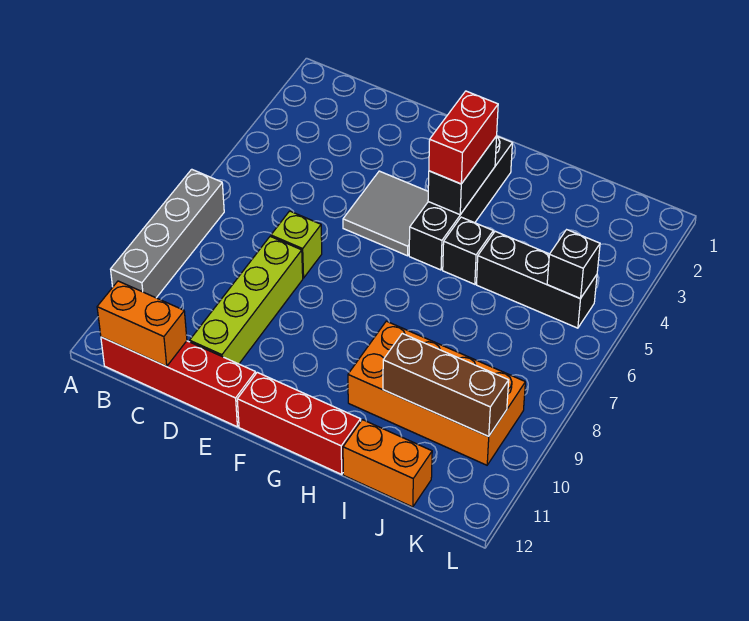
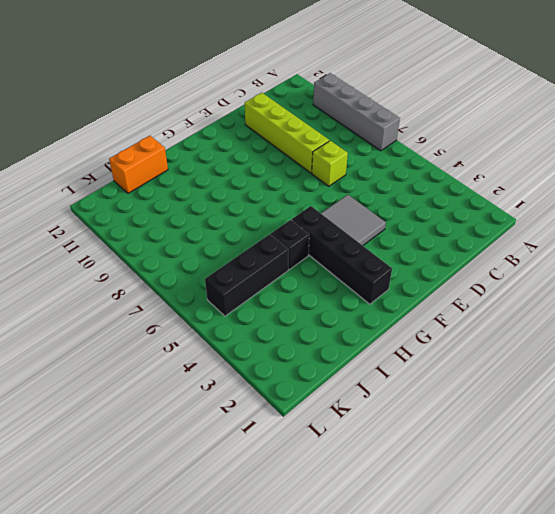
none -> red brick B12:E12 level 1
none -> red brick F12:H12 level 1
none -> orange brick H9:K10 level 1

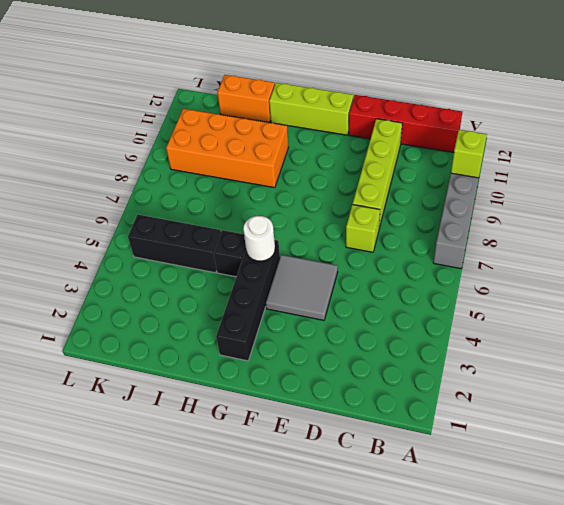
lime brick A10 level 2 -> none
lime brick F12:H12 level 1 -> red brick F12:H12 level 1
white round brick G5 level 2 -> none
none -> orange brick B12:C12 level 2
none -> black brick G3:G4 level 2
none -> brown brick I10:K10 level 2

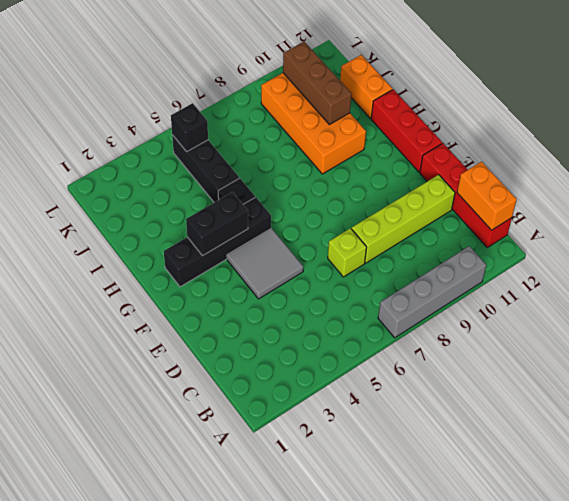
none -> red brick G3:G4 level 3

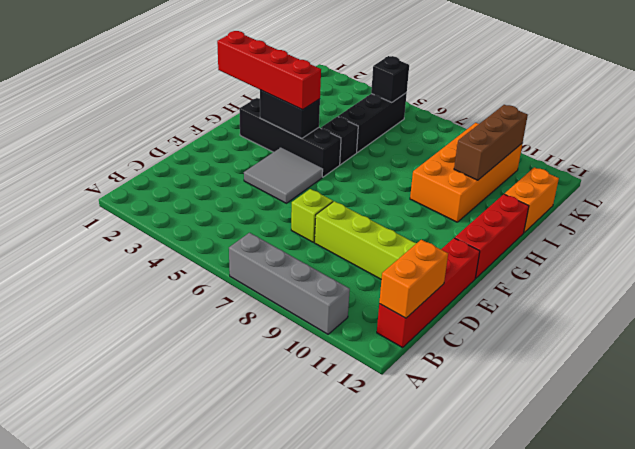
red brick G1:G4 level 3 -> red brick G3:G4 level 3

